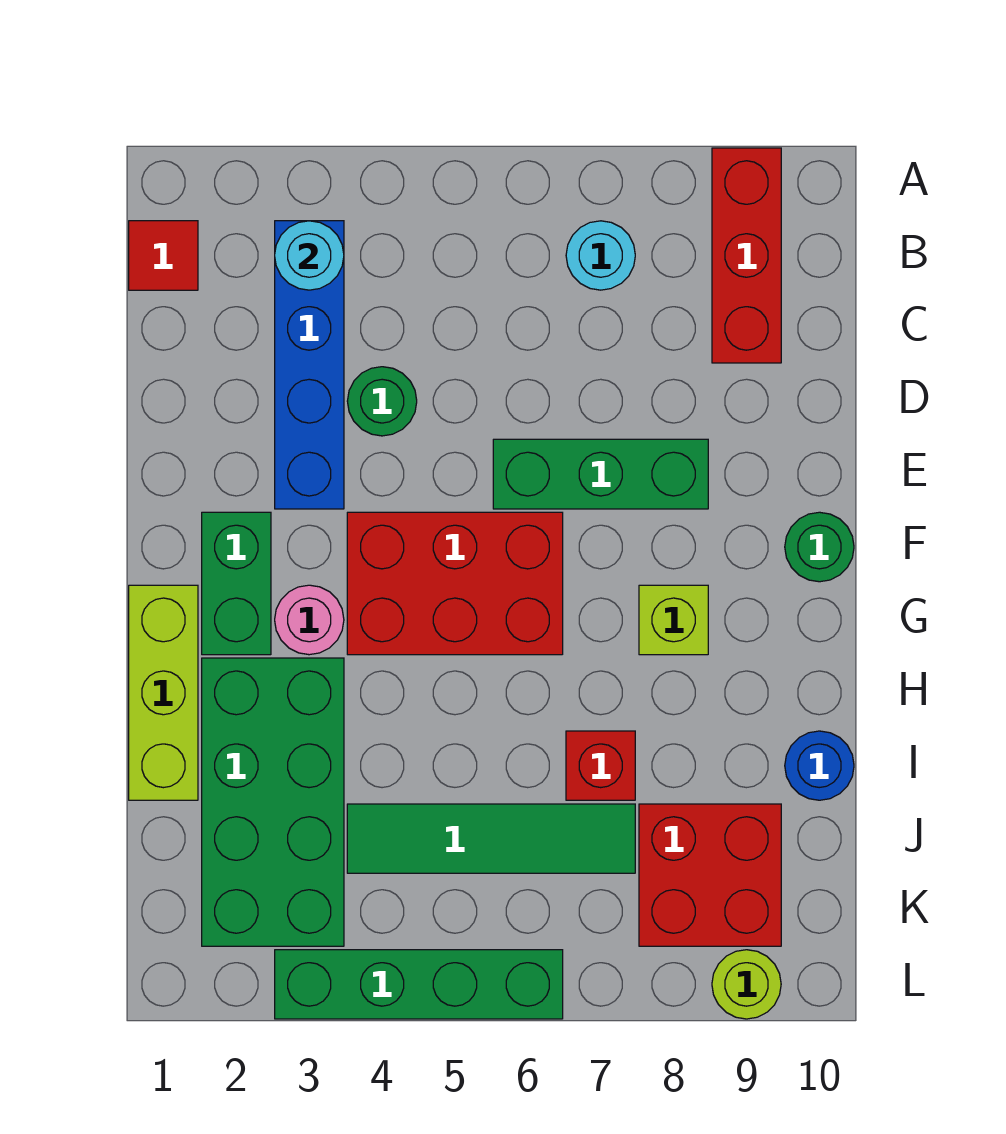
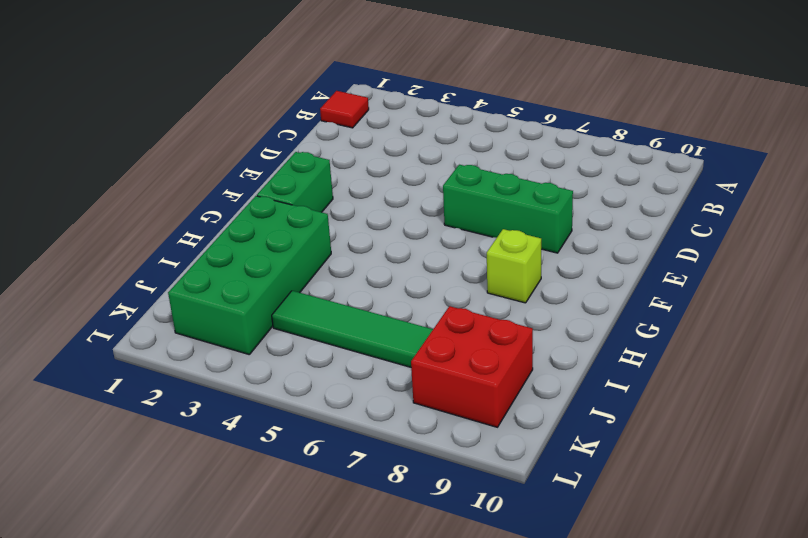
none -> red brick A9:C9 level 1
none -> blue brick B3:E3 level 1
none -> cyan round brick B7 level 1

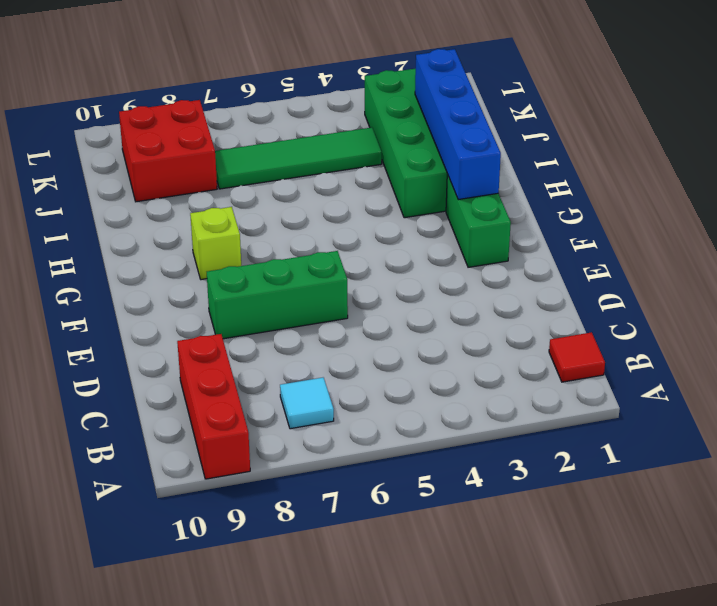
cyan tile B7 level 1 -> cyan round brick B7 level 1
blue brick G2:J2 level 2 -> blue brick B3:E3 level 1
none -> green round brick D4 level 1
none -> red brick F4:G6 level 1
none -> green round brick F10 level 1

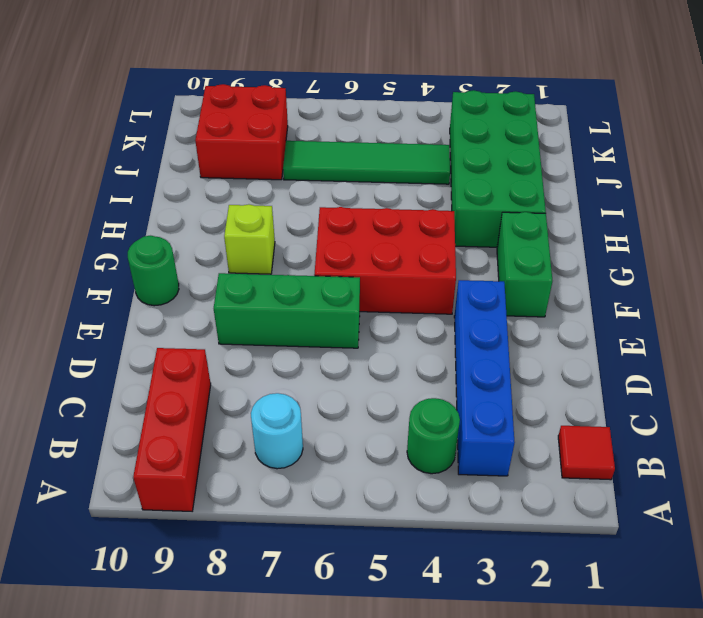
green round brick B4 level 1 -> green round brick D4 level 1
none -> lime brick G1:I1 level 1
none -> pink round brick G3 level 1
none -> red brick I7 level 1

